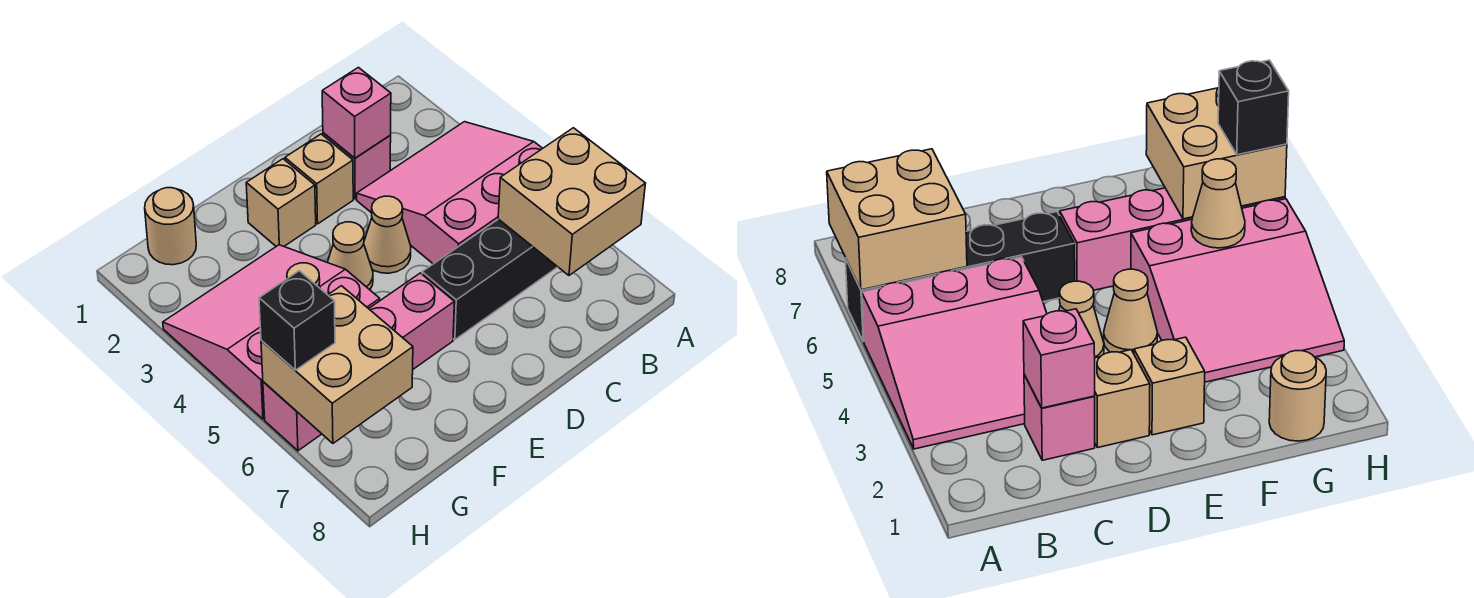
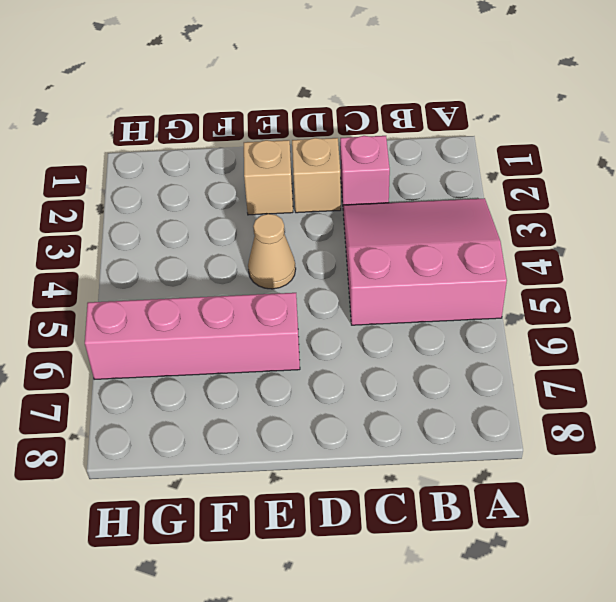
none -> black brick A6:D6 level 1
none -> tan cone D4 level 1
none -> pink slope F3:H5 level 1 top 5

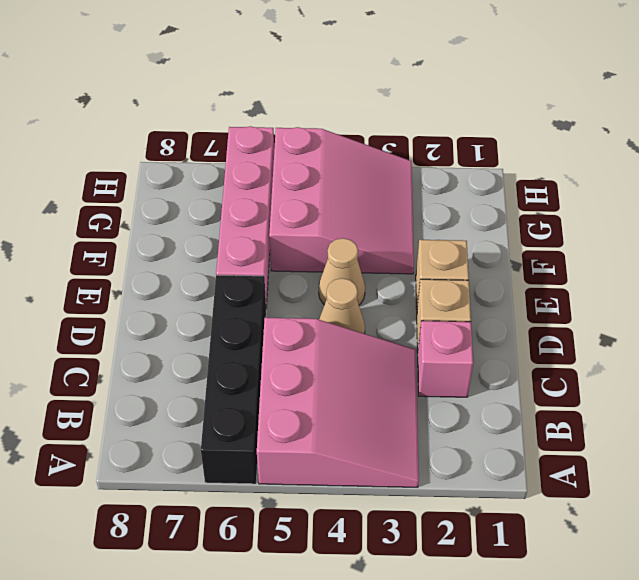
none -> tan round brick G1 level 1
none -> tan brick A6:B7 level 2
none -> pink brick C2 level 2

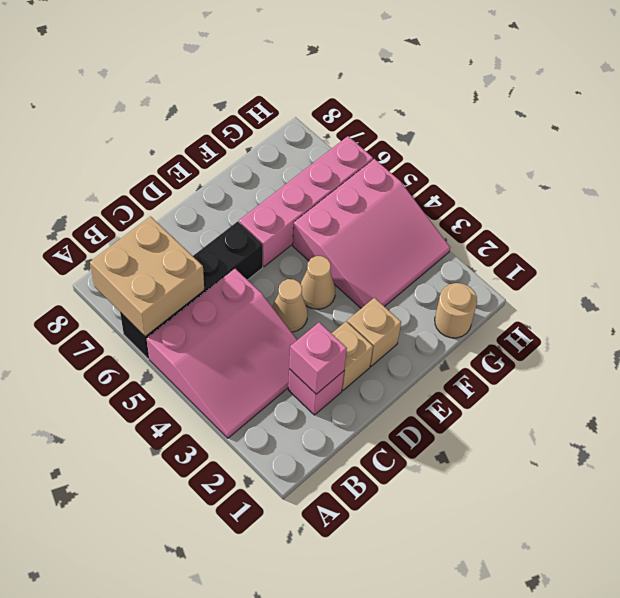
none -> tan cone G5 level 2
none -> tan brick G6:H7 level 2
none -> black brick H6 level 3

